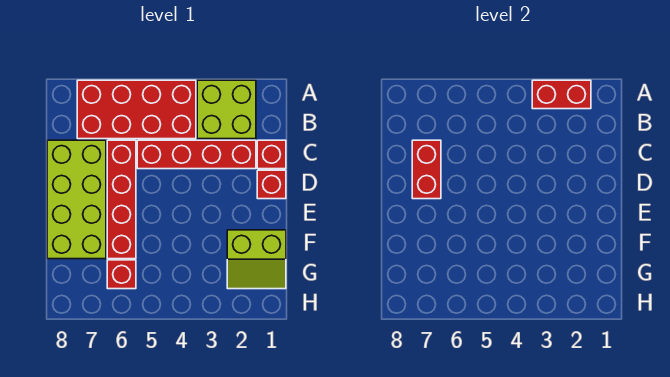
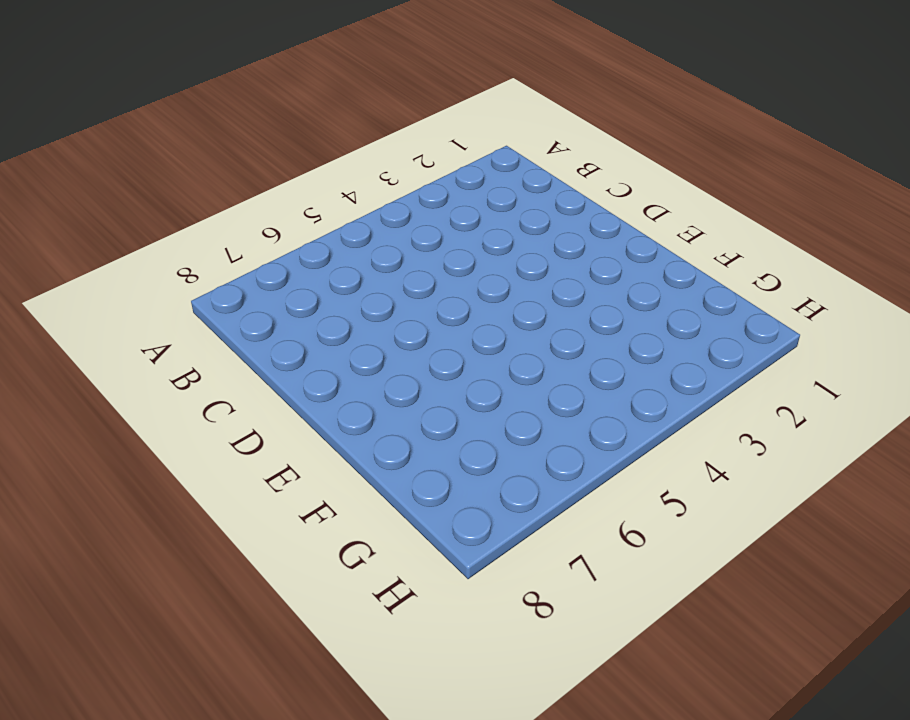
none -> lime brick A2:B3 level 1
none -> red brick A4:B7 level 1

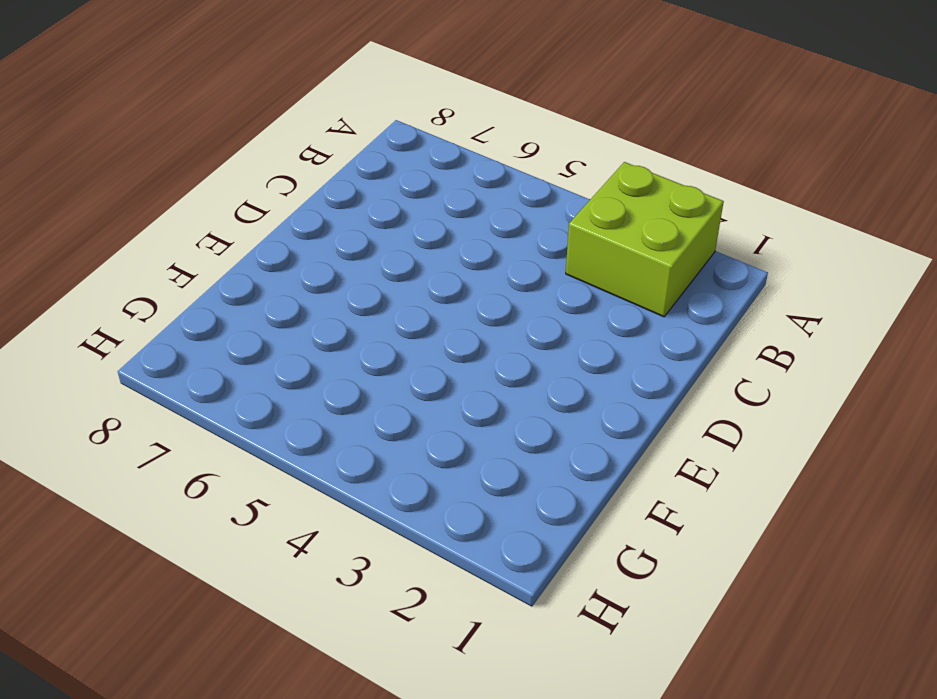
none -> red brick A4:B7 level 1
none -> red brick C1 level 1

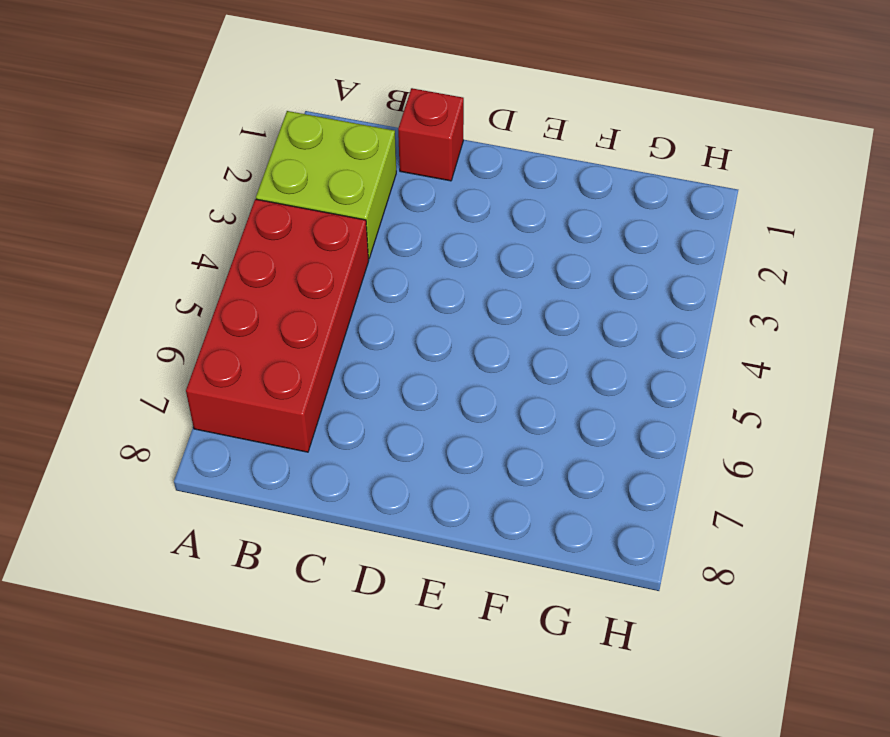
none -> red brick C2:C5 level 1
none -> red brick C6:F6 level 1

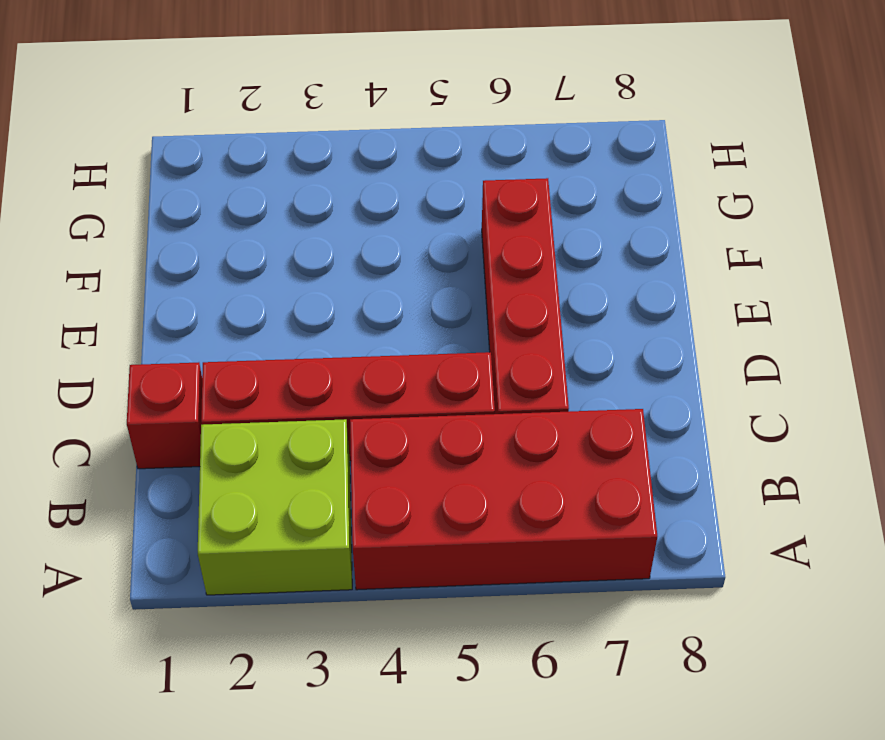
none -> lime brick C7:F8 level 1
none -> red brick D1 level 1

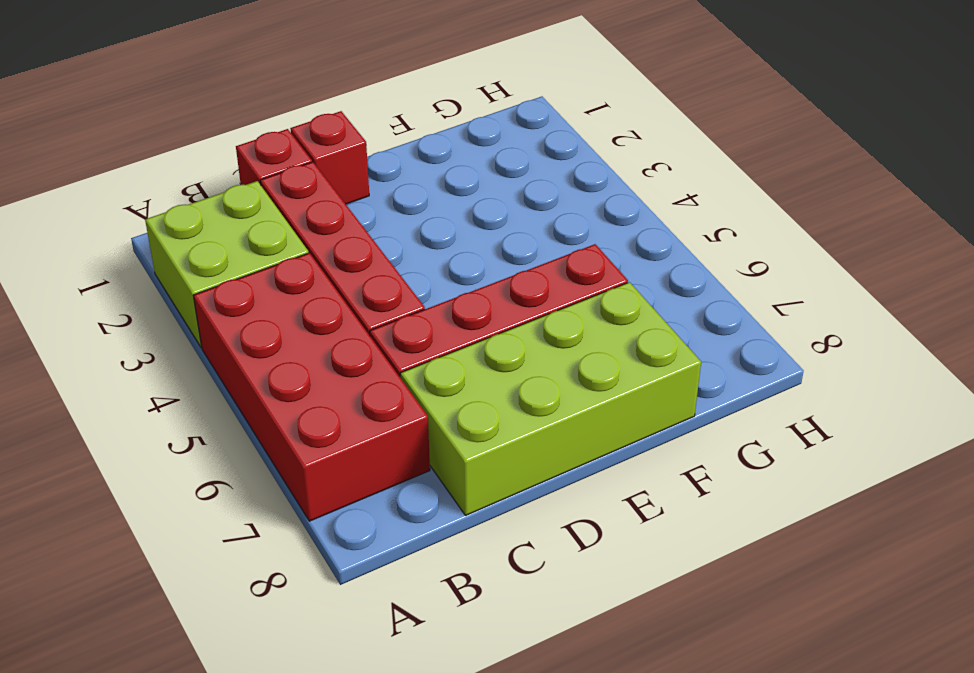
none -> lime slope F1:G2 level 1 top F
none -> red brick G6 level 1

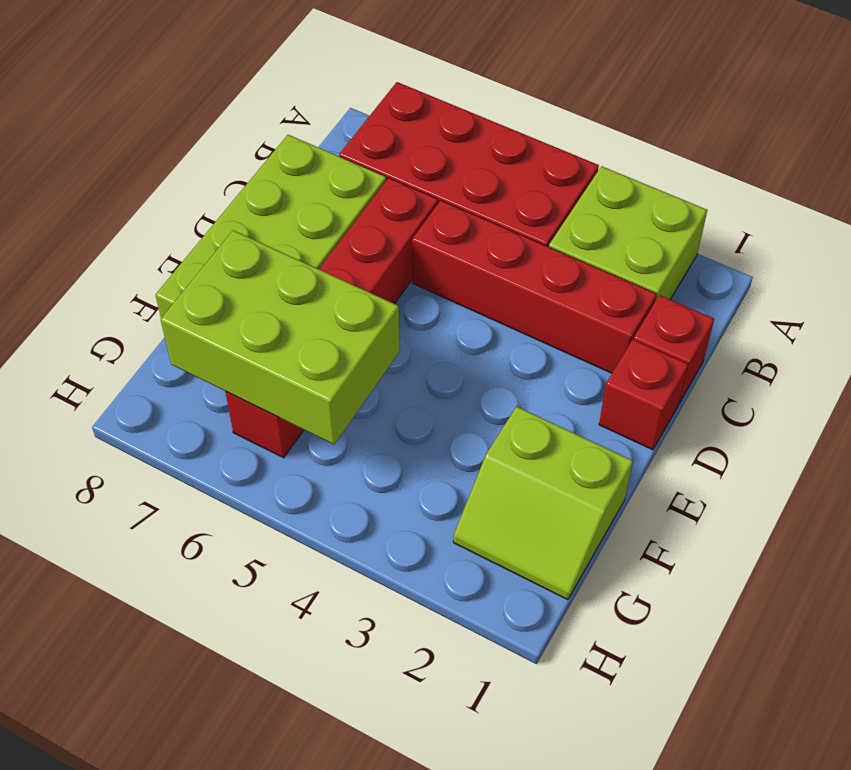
lime brick F5:G7 level 2 -> none
none -> red brick A2:A3 level 2
none -> red brick C7:D7 level 2

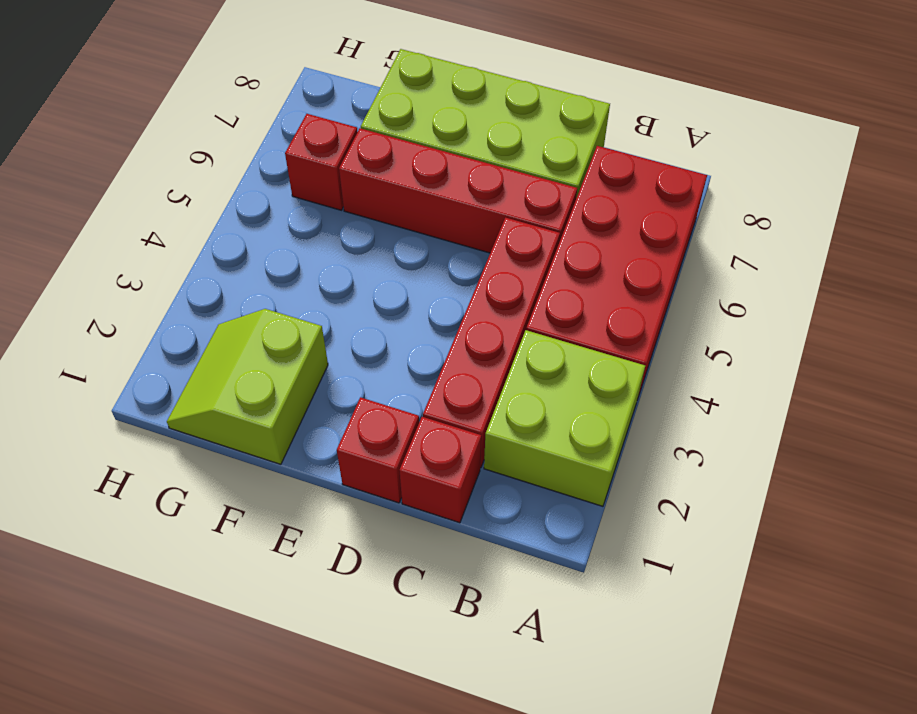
none -> red brick A2:A3 level 2
none -> red brick C7:D7 level 2

